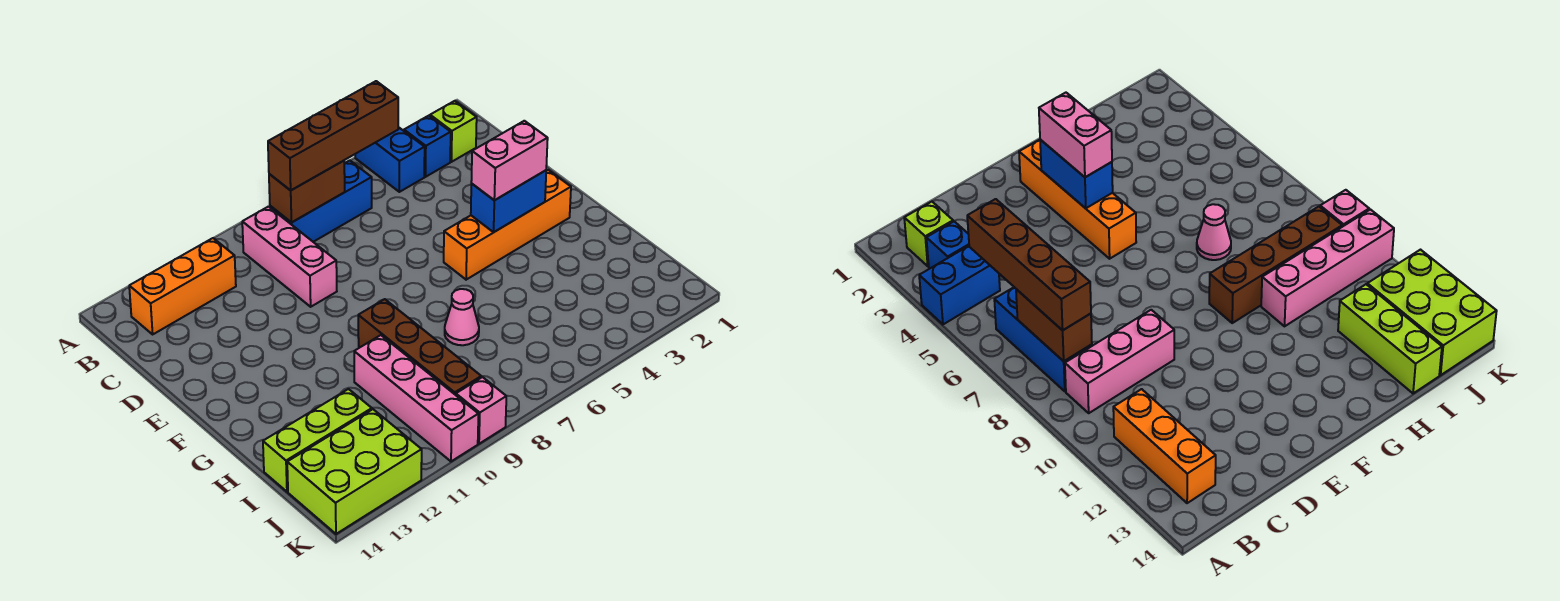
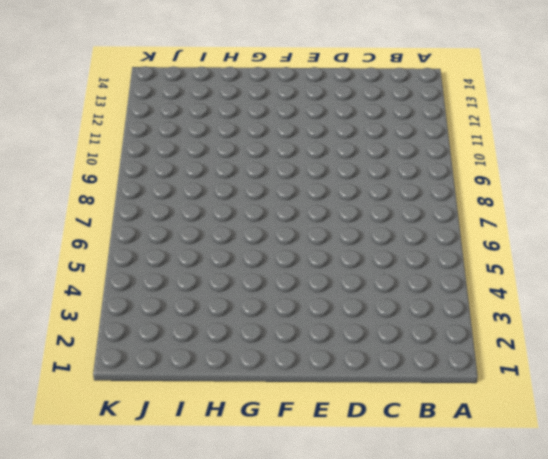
none -> blue brick A4:B4 level 1
none -> lime brick B2 level 1
none -> blue brick B3 level 1

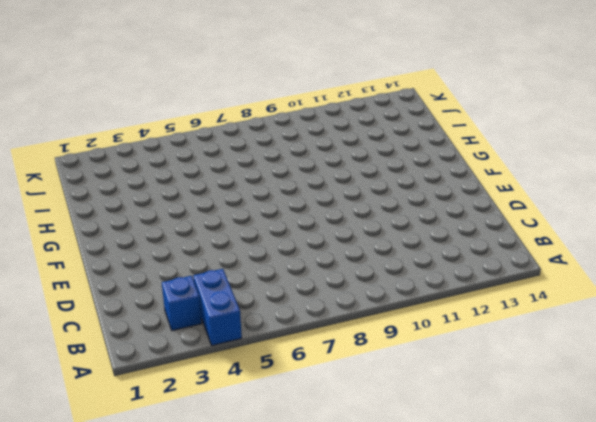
none -> lime brick B2 level 1
none -> blue brick B6:B8 level 1
none -> pink brick B9:D9 level 1

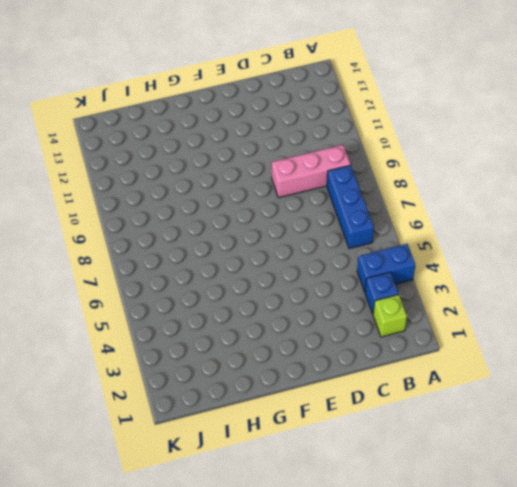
none -> orange brick B11:B13 level 1
none -> orange brick F2:F5 level 1
none -> brown brick G9:J9 level 1

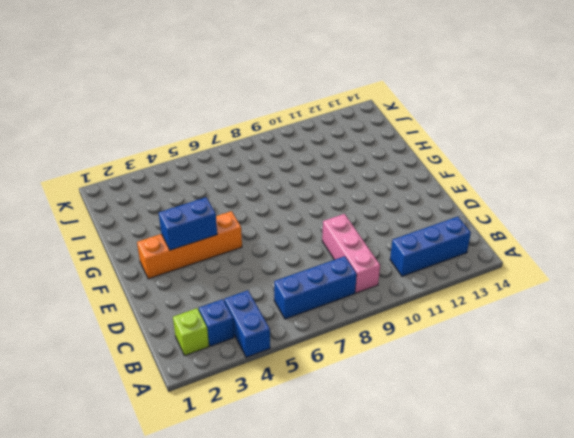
blue brick B11:B13 level 1 -> orange brick B11:B13 level 1
none -> brown brick G9:J9 level 1
none -> pink cone H7 level 1
none -> pink brick H10:K10 level 1

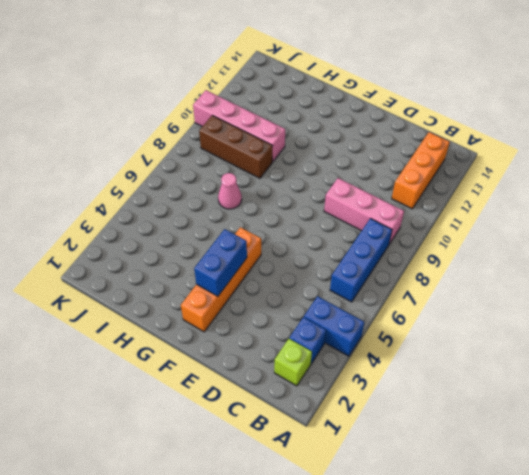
brown brick H9:J9 level 1 -> brown brick G9:J9 level 1
none -> lime brick I12:I14 level 1
none -> lime brick J12:K14 level 1
none -> pink brick K9 level 1

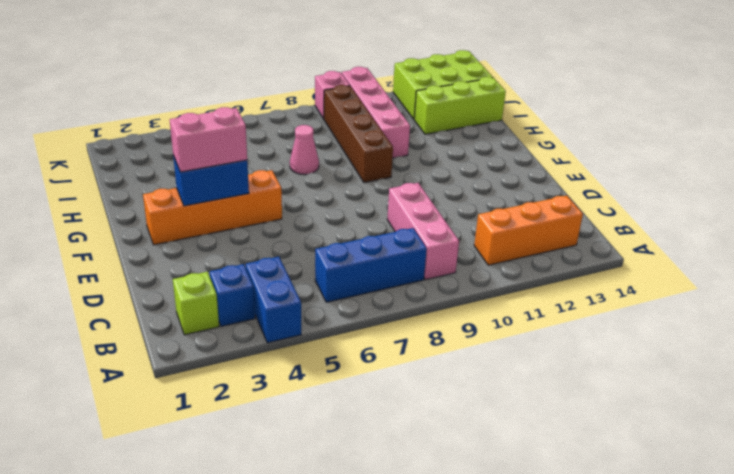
none -> brown brick B7:B8 level 2
none -> brown brick B5:B8 level 3

